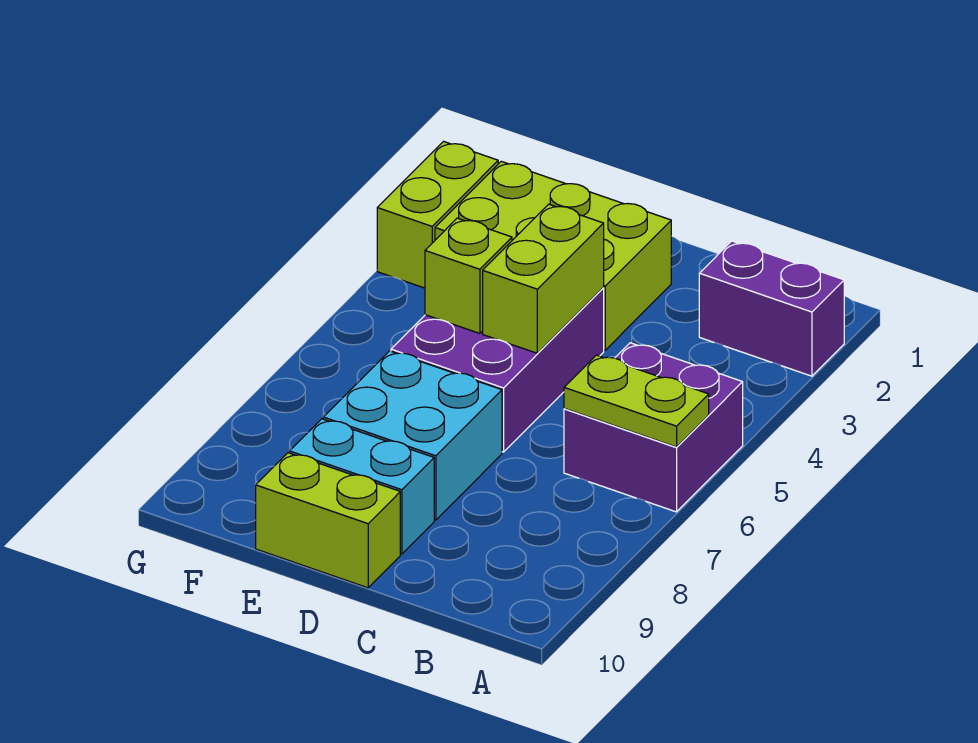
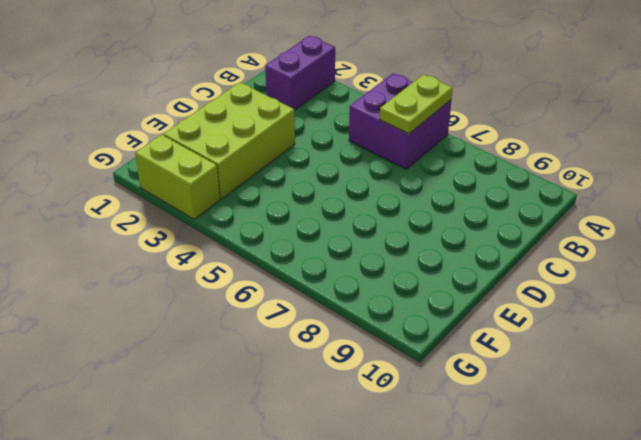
none -> purple brick D4:E6 level 1
none -> cyan brick D7:E8 level 1

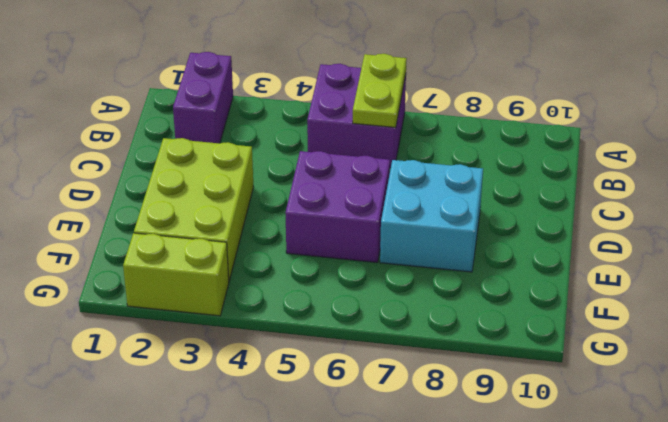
purple brick D5:E6 level 1 -> purple brick D4:E6 level 1
none -> cyan brick D9:E9 level 1
none -> lime brick D10:E10 level 1

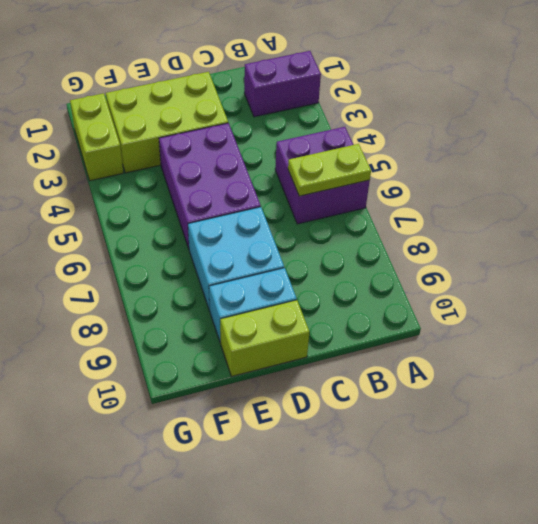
none -> lime brick D4:D5 level 2
none -> lime brick E5 level 2

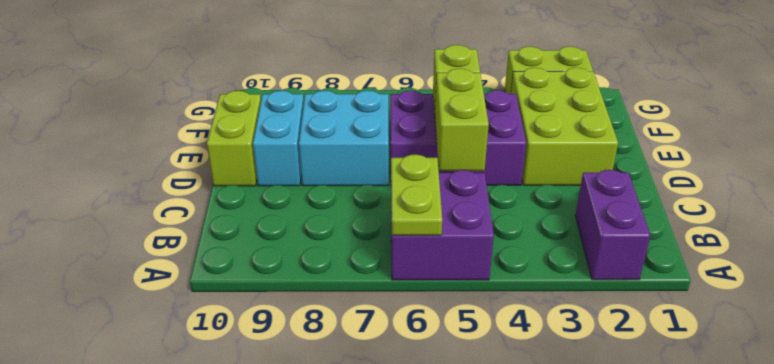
lime brick C5:D5 level 2 -> lime brick D4:D5 level 2

